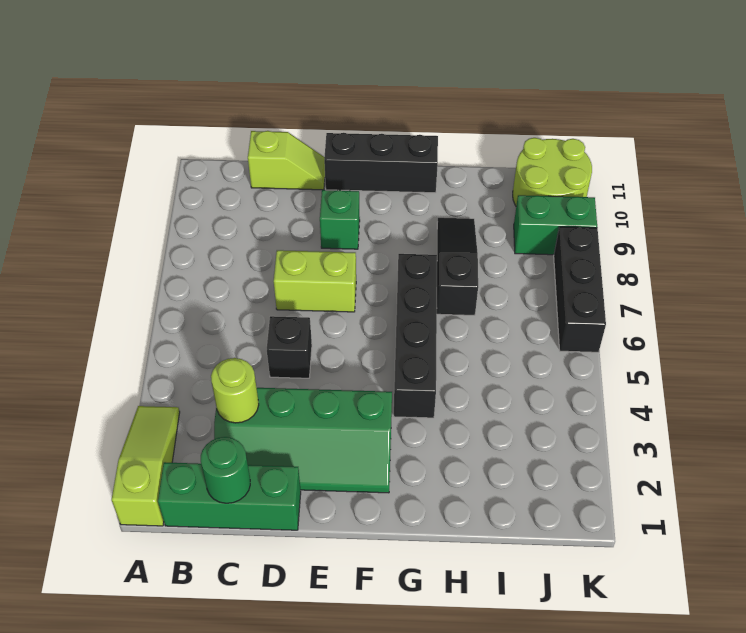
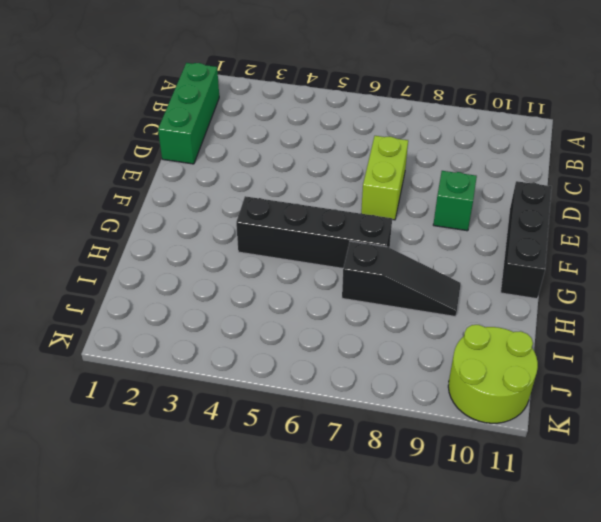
none -> lime slope A1:A3 level 1 top 1
none -> green slope C2:F3 level 1 top 3
none -> lime slope C11:D11 level 1 top C

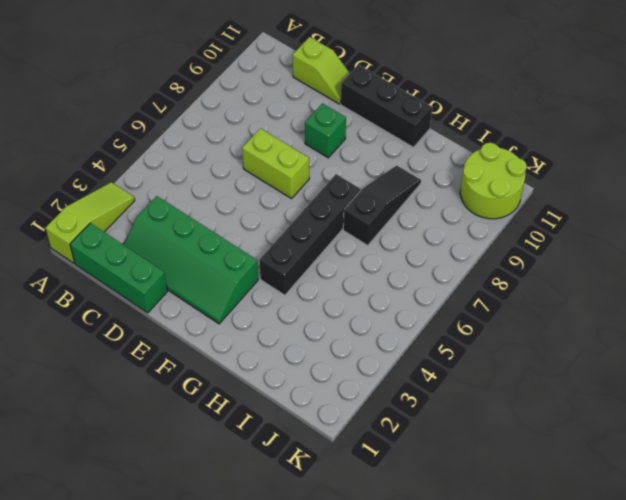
none -> black brick D5 level 1
none -> green brick J9:K9 level 1
none -> black brick K6:K8 level 1

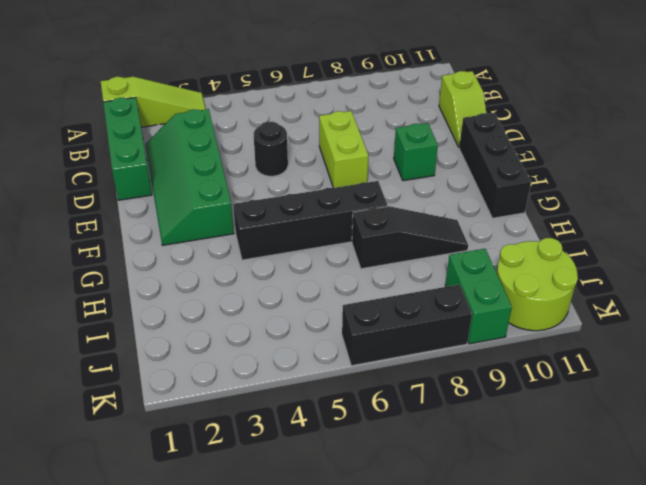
black round brick D5 level 1 -> black brick D5 level 1
none -> green round brick C1 level 2
none -> lime round brick C3 level 2

